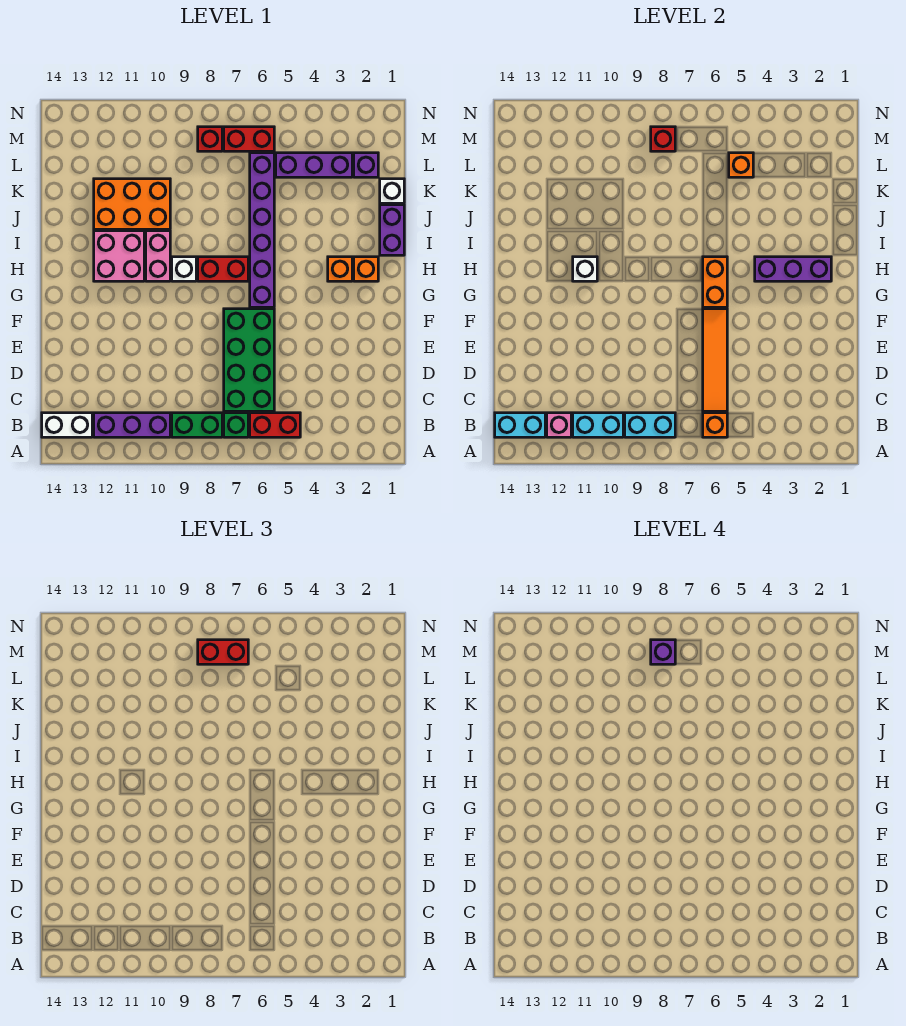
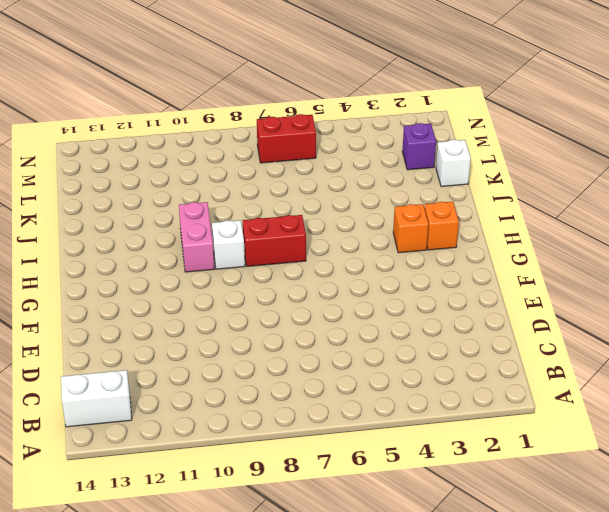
none -> red brick B5:B6 level 1
none -> green brick B7 level 1
none -> green brick B8:B9 level 1
none -> purple brick B10:B12 level 1

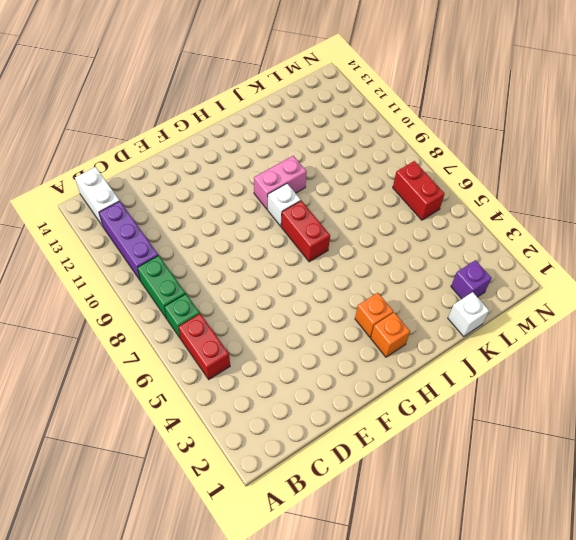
none -> green brick C6:F7 level 1
none -> purple brick G6:L6 level 1
none -> pink brick H11:I12 level 1
none -> purple brick I1:J1 level 1

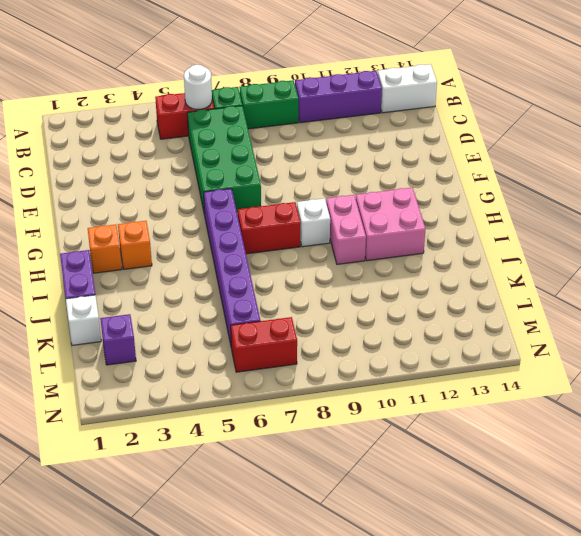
white round brick B6 level 2 -> orange brick B6 level 2
none -> orange brick J10:K12 level 1
none -> purple brick L3:L5 level 1
none -> red brick M8 level 1
none -> cyan brick B8:B9 level 2

